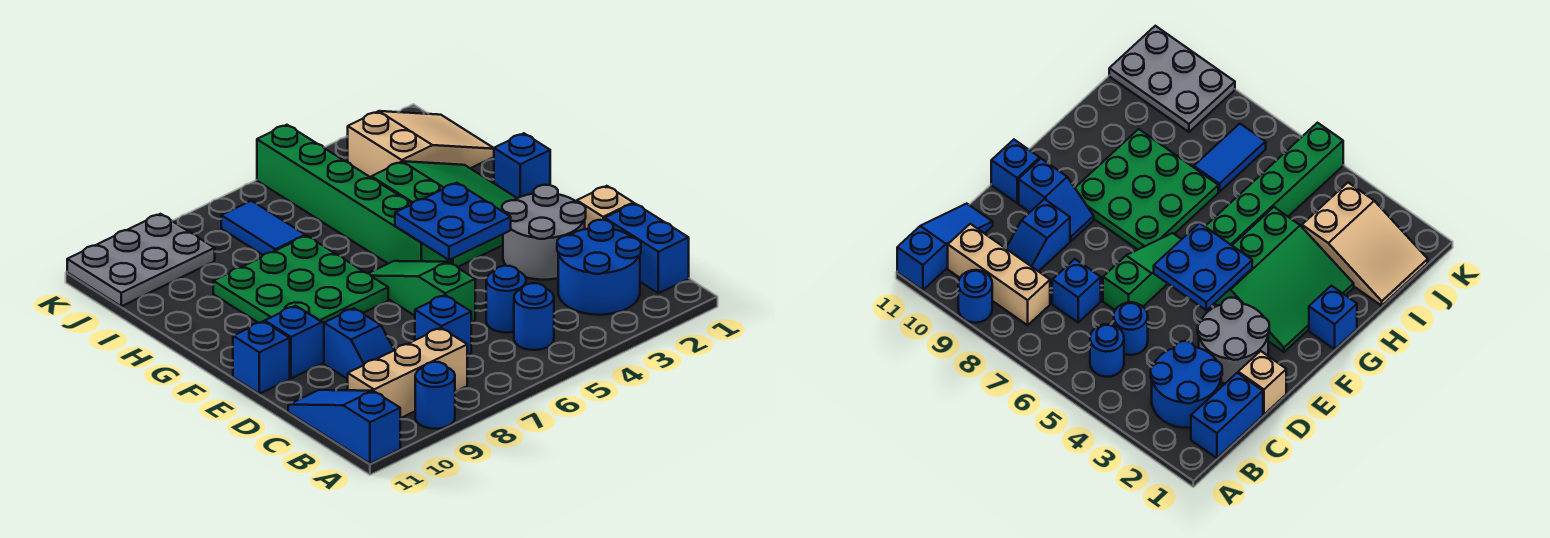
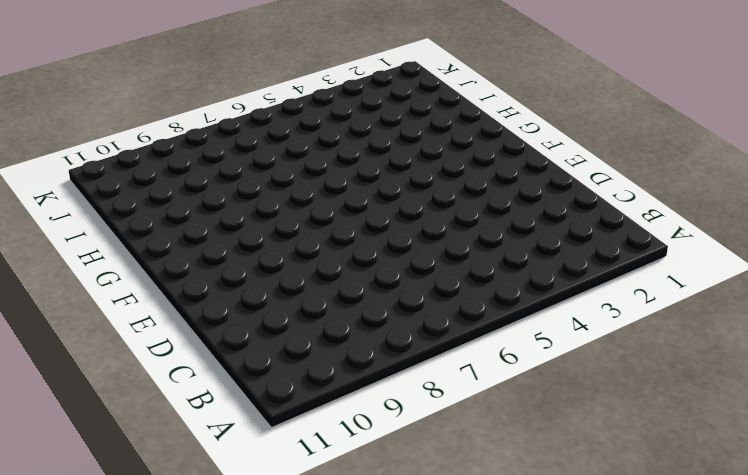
none -> blue round brick A9 level 1
none -> blue slope A11:C11 level 1 top A
none -> blue brick B1:C1 level 1

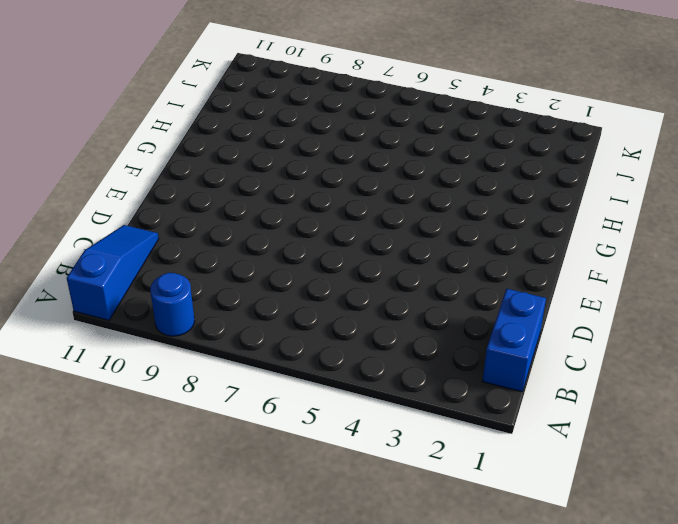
none -> blue round brick B2:C3 level 1
none -> blue round brick B5 level 1
none -> tan brick B8:B10 level 1

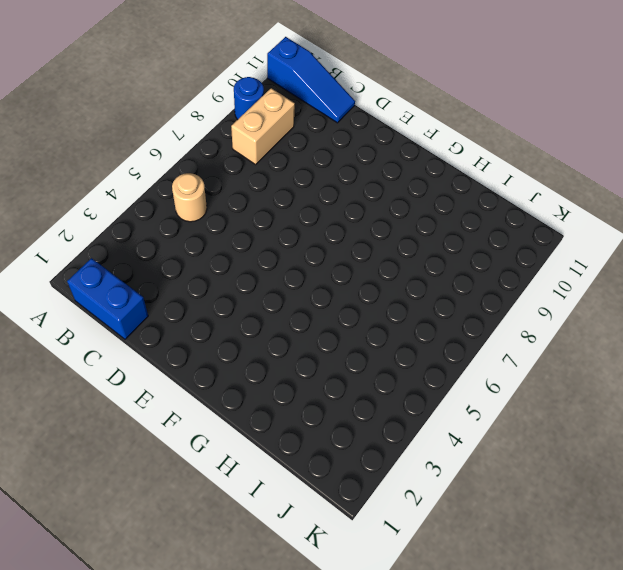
tan round brick B5 level 1 -> blue round brick B5 level 1
tan brick B8:B9 level 1 -> tan brick B8:B10 level 1
none -> blue round brick B2:C3 level 1
none -> blue round brick C5 level 1
none -> blue brick C7 level 1

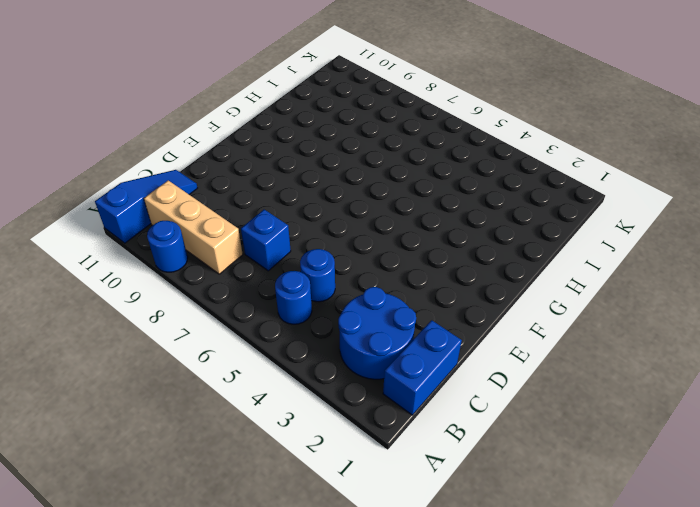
none -> blue slope C9:D9 level 1 top D
none -> tan brick D1 level 1
none -> grey round brick D2:E3 level 1

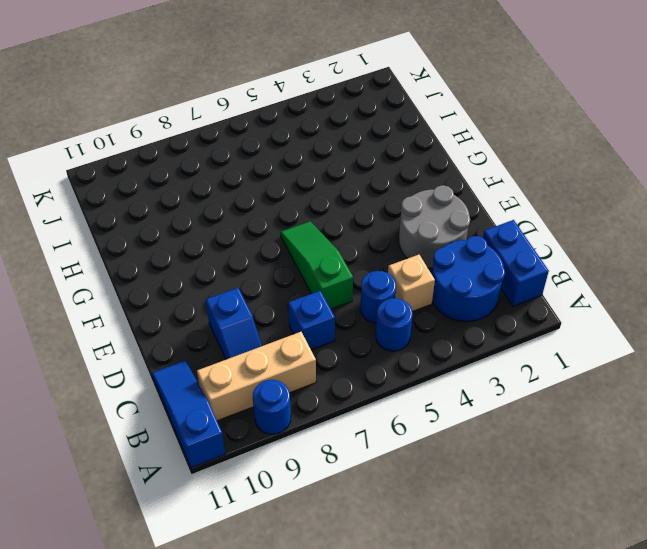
tan brick C4 level 1 -> tan brick D1 level 1
none -> blue slope E9:E10 level 1 top 10
none -> blue brick E11 level 1
none -> green slope F2:H4 level 1 top 4

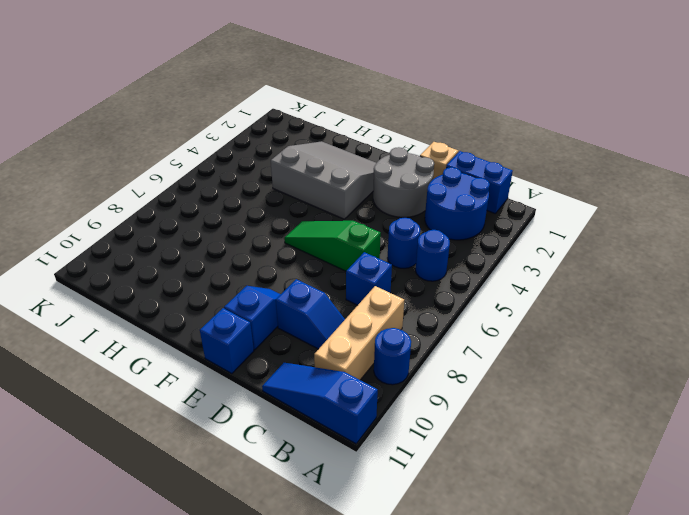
grey slope F2:H4 level 1 top 4 -> green slope F2:H4 level 1 top 4
none -> green brick F5:K5 level 1
none -> green plate F7:H9 level 1
none -> blue brick G1 level 1

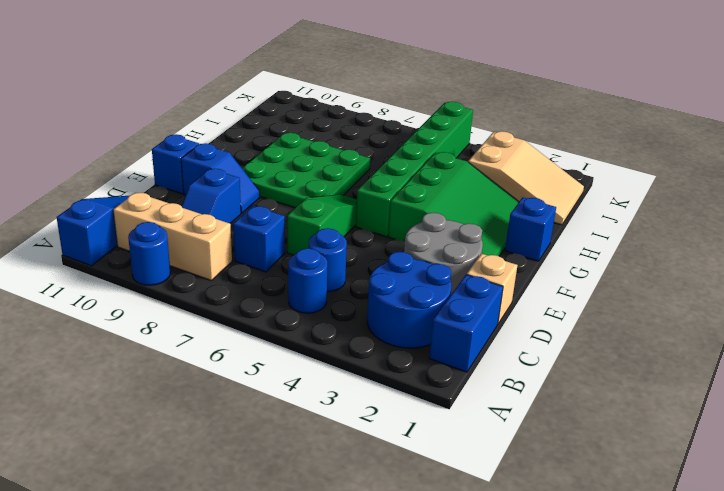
none -> blue tile I7:J7 level 1
none -> grey plate J9:K11 level 1
none -> blue plate E4:F5 level 2

